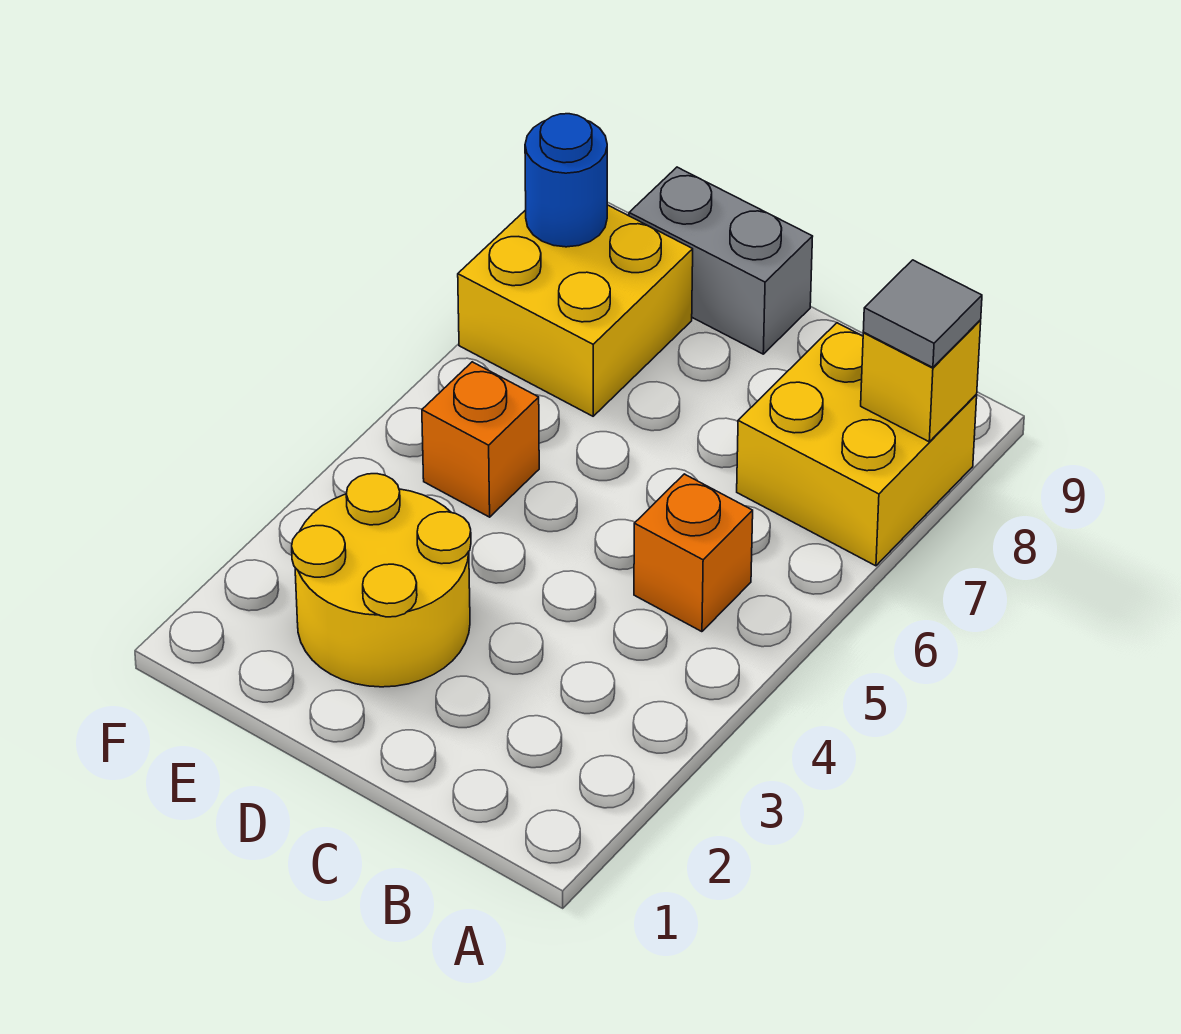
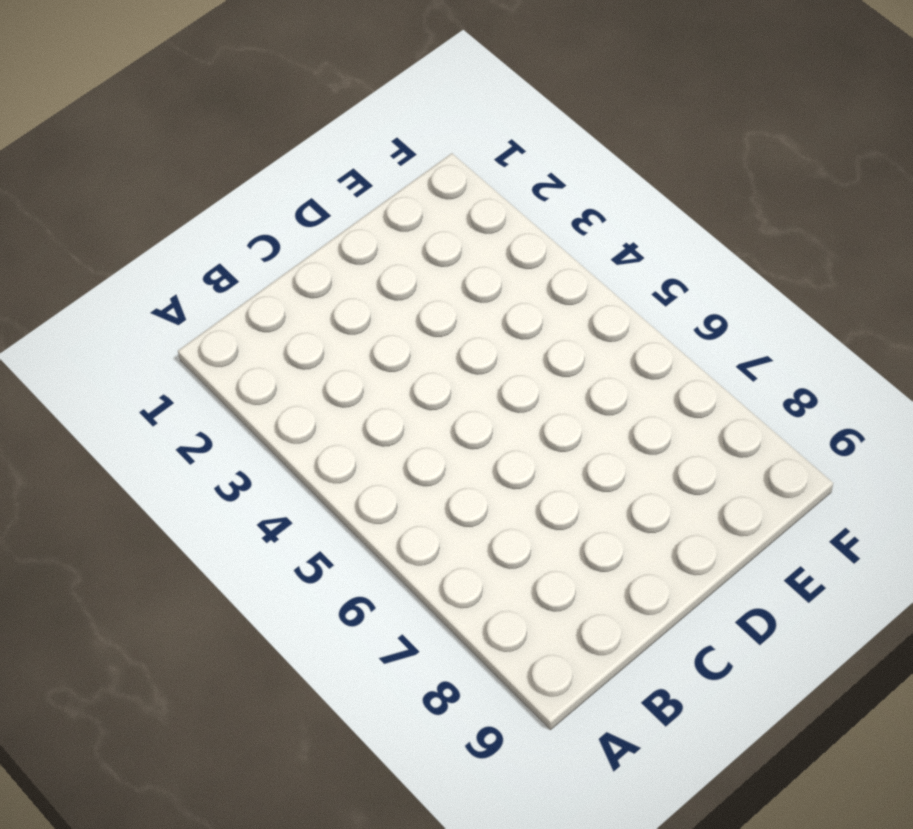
none -> yellow brick A7:B8 level 1
none -> orange brick B5 level 1

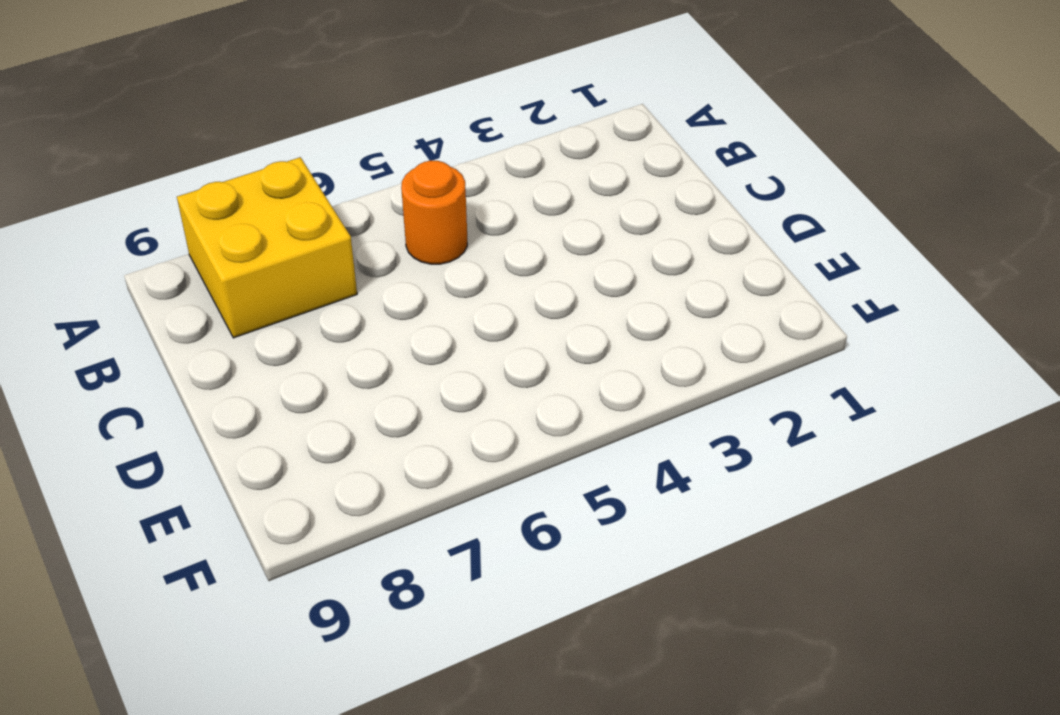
orange round brick B5 level 1 -> orange brick B5 level 1
none -> yellow round brick D2:E3 level 1
none -> grey brick D9:E9 level 1

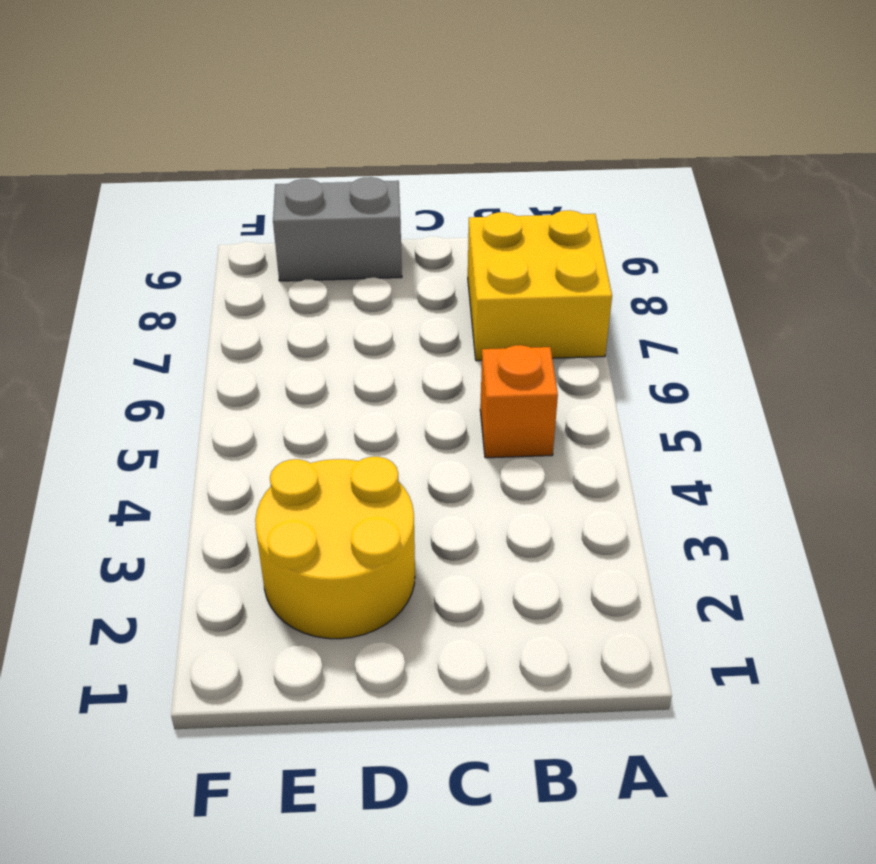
none -> orange brick E5 level 1
none -> yellow brick E7:F8 level 1

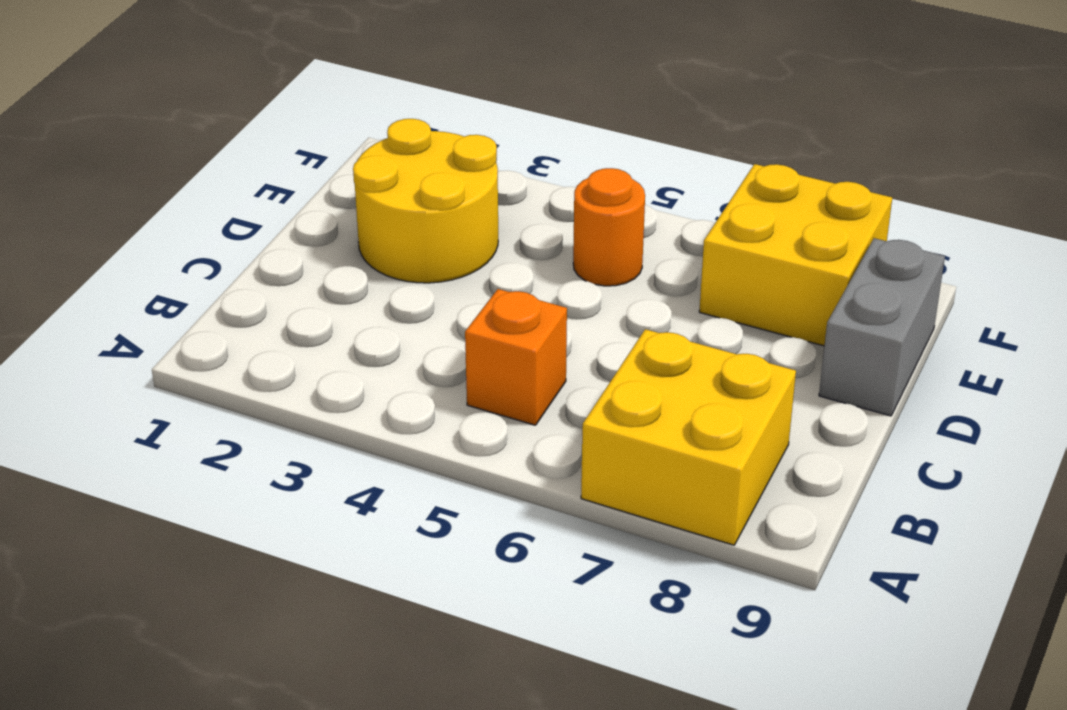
orange round brick E5 level 1 -> orange brick E5 level 1
none -> yellow brick A8 level 2
none -> blue round brick F8 level 2

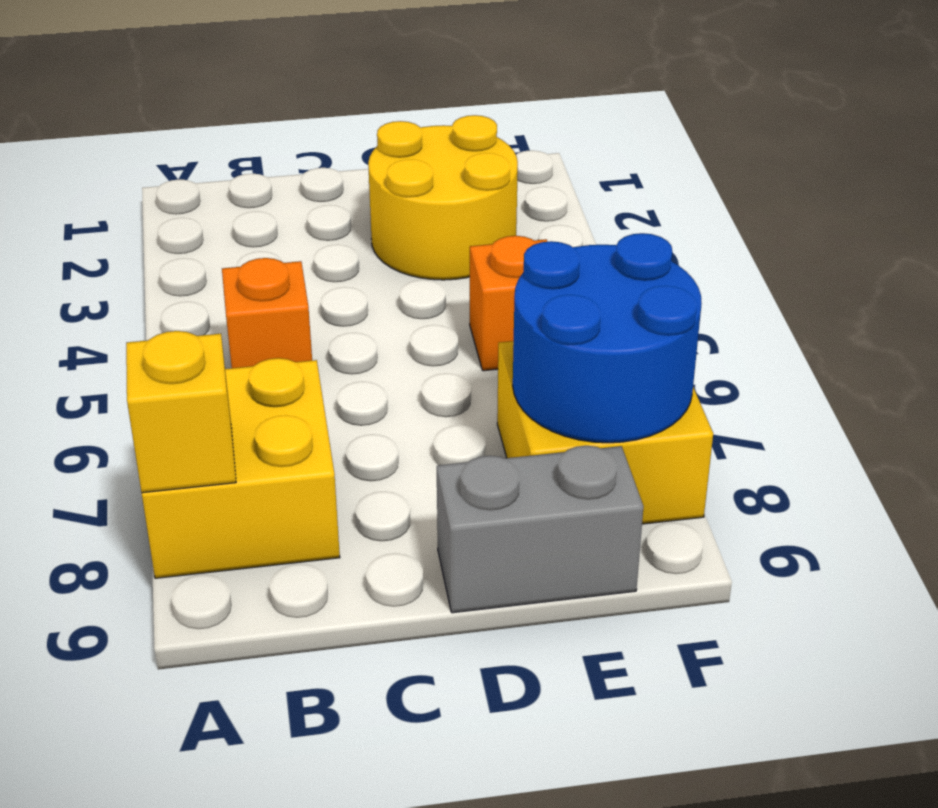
blue round brick E7:F8 level 2 -> blue round brick F8 level 2
none -> grey tile A8 level 3

